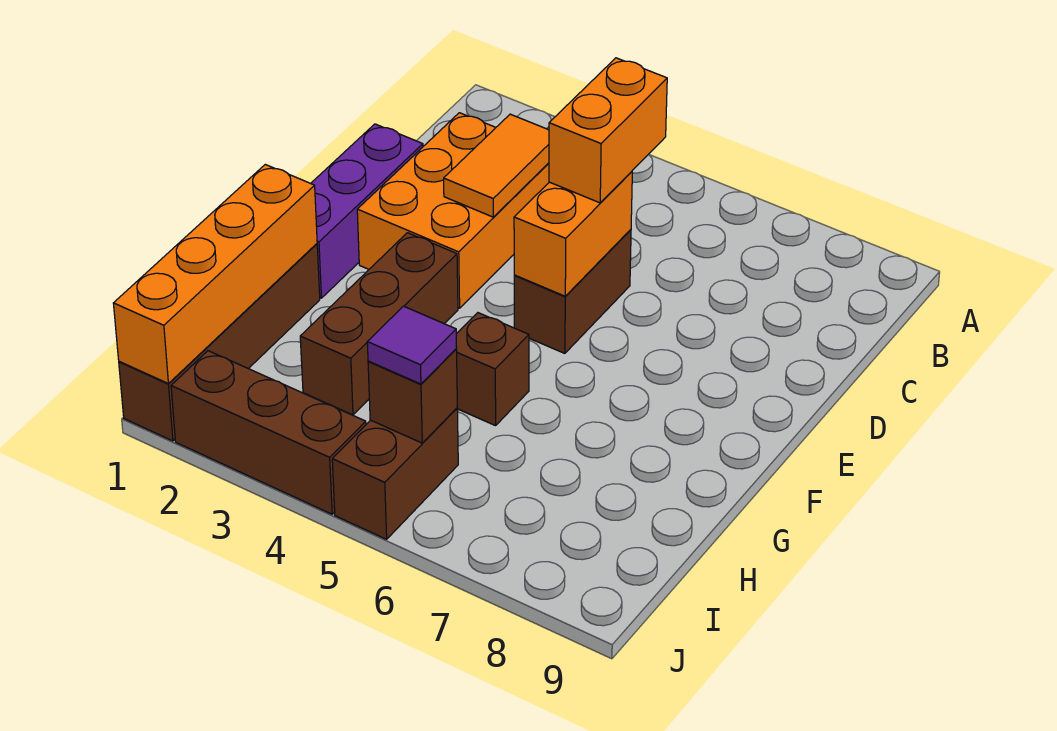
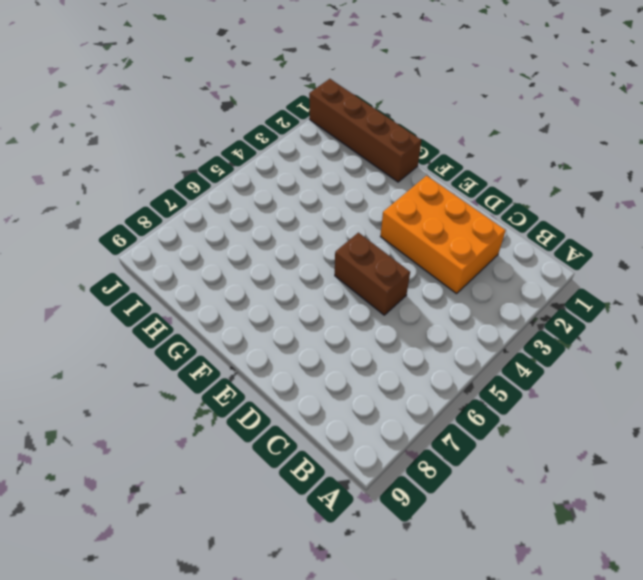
none -> purple brick D1:F1 level 1
none -> brown brick F3:H3 level 1
none -> brown brick G5 level 1

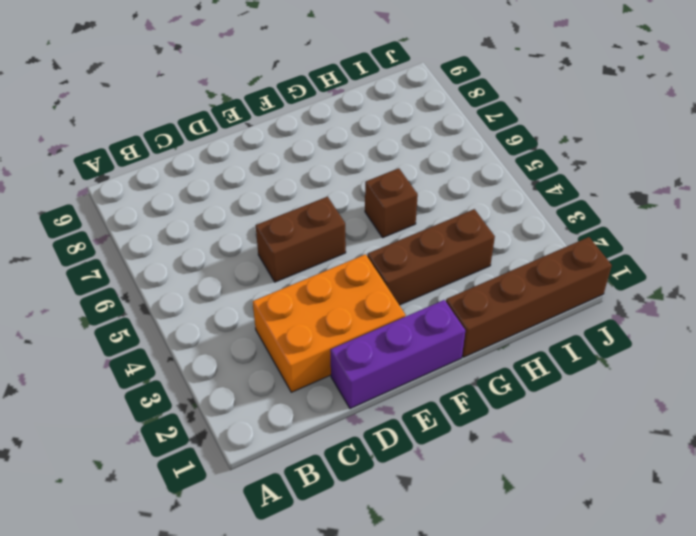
none -> brown brick I5:J5 level 1
none -> brown brick J2:J4 level 1
none -> orange tile C3:D3 level 2

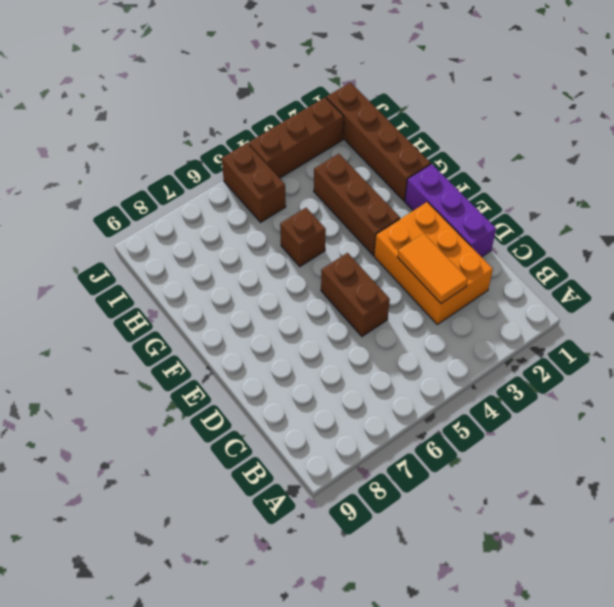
none -> orange brick D5:E5 level 2
none -> orange brick G1:J1 level 2
none -> brown brick I5 level 2

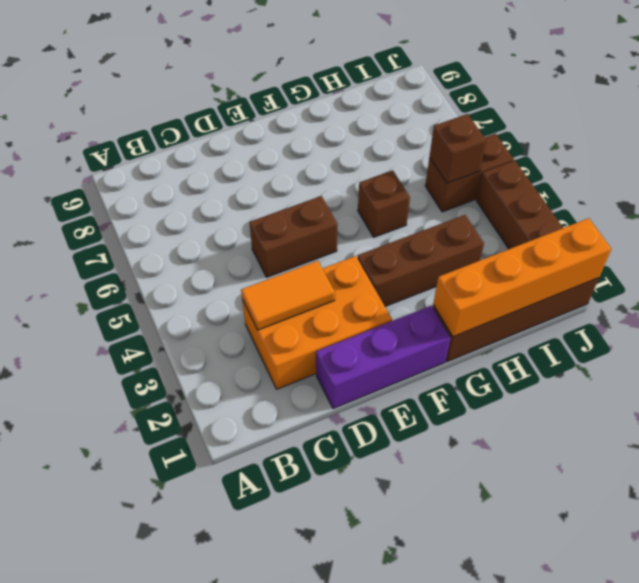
none -> orange brick D5:E5 level 2
none -> orange brick C5:D5 level 3
none -> purple tile I5 level 3

